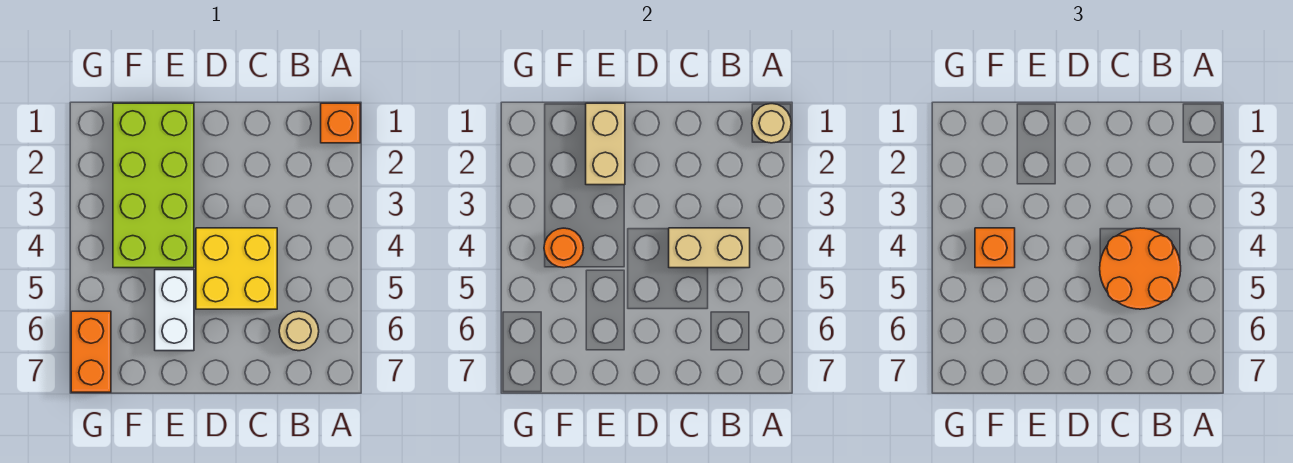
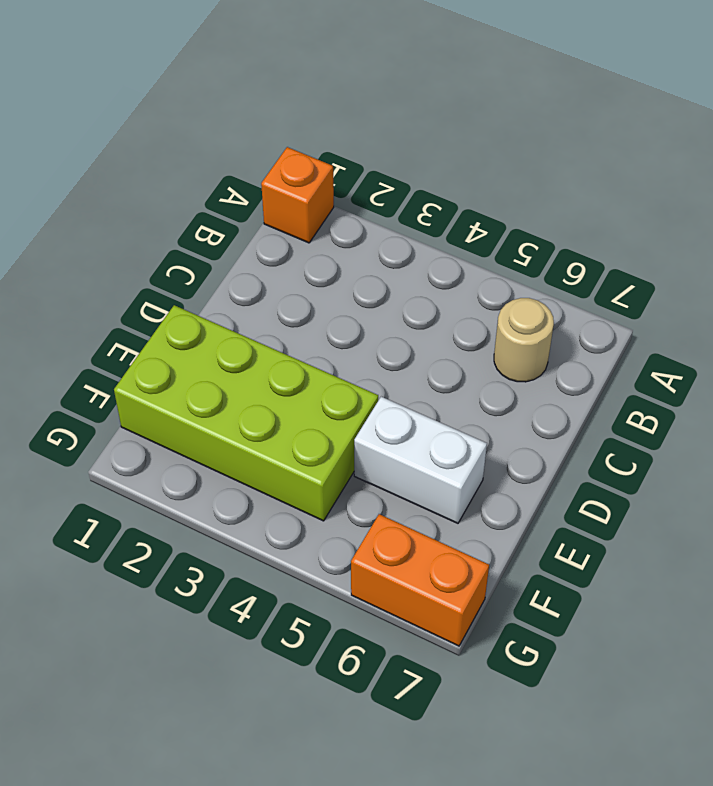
none -> yellow brick C4:D5 level 1
none -> tan round brick A1 level 2
none -> tan brick B4:C4 level 2

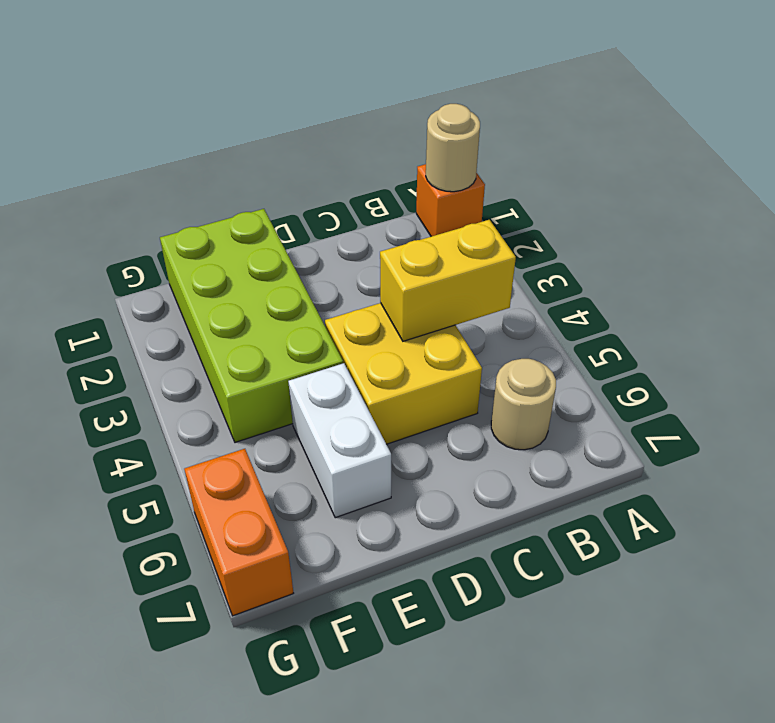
yellow brick B4:C4 level 2 -> tan brick B4:C4 level 2
none -> tan brick E1:E2 level 2
none -> orange round brick F4 level 2
none -> orange round brick B4:C5 level 3

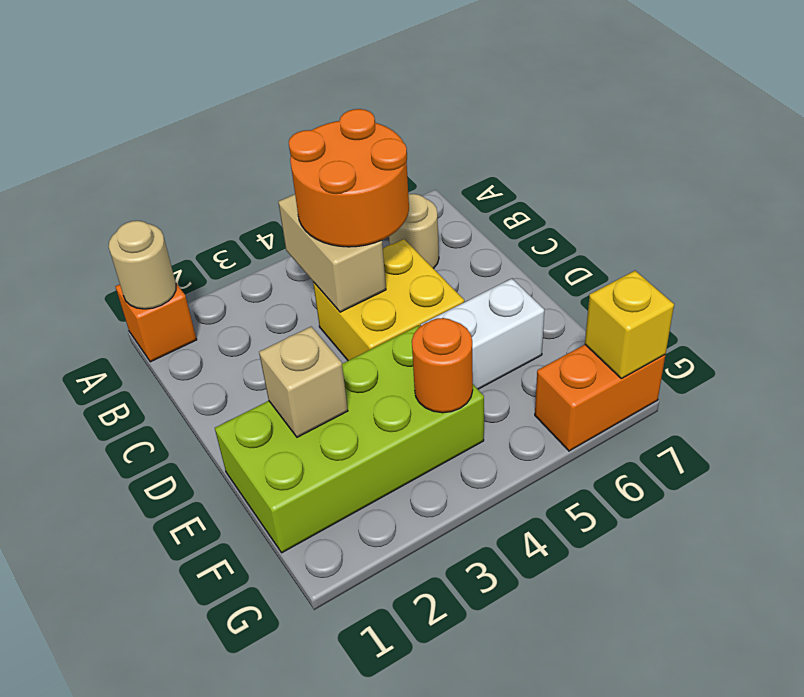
tan brick E2 level 2 -> tan brick E1:E2 level 2
yellow brick G7 level 2 -> none
none -> orange brick F4 level 3

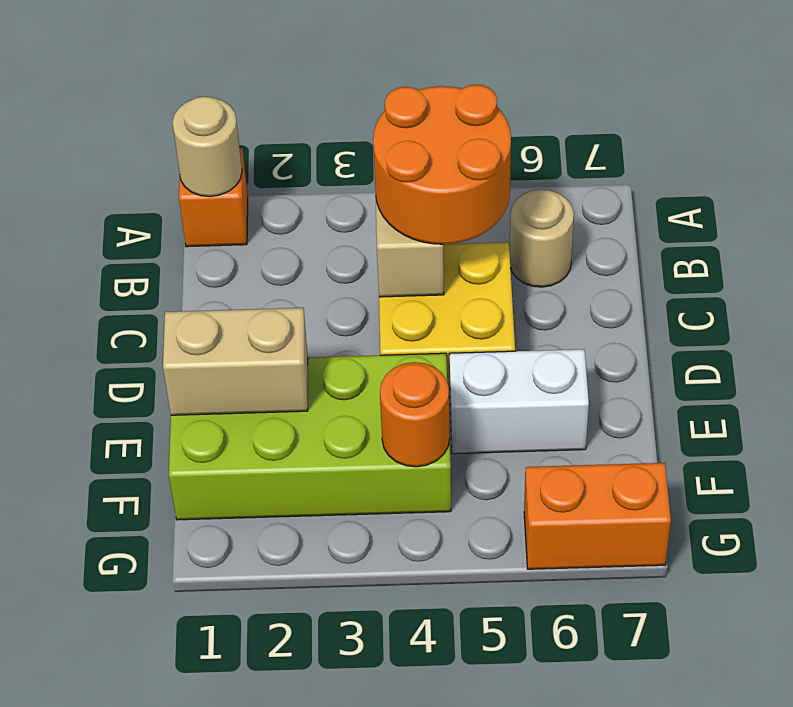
none -> orange brick F4 level 3

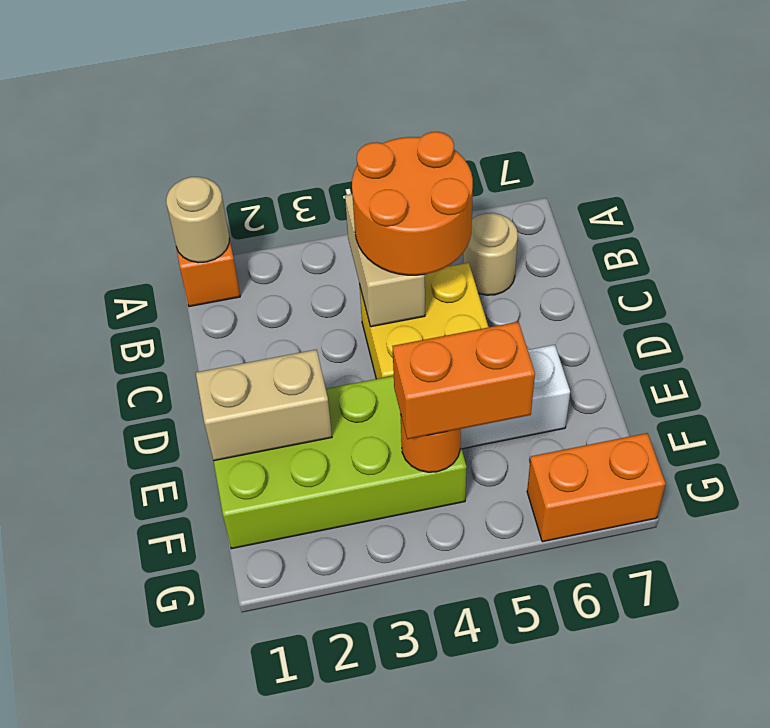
orange brick F4:F5 level 3 -> orange brick F4 level 3

